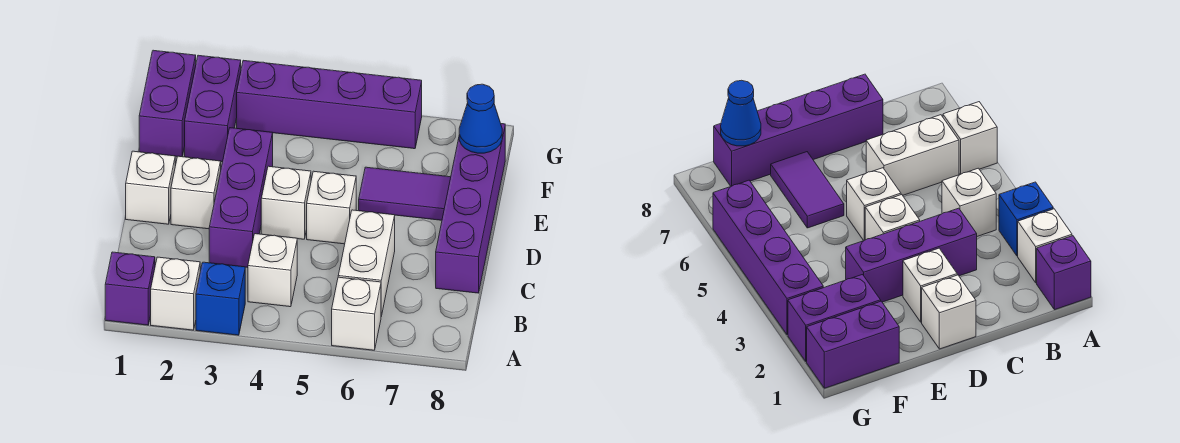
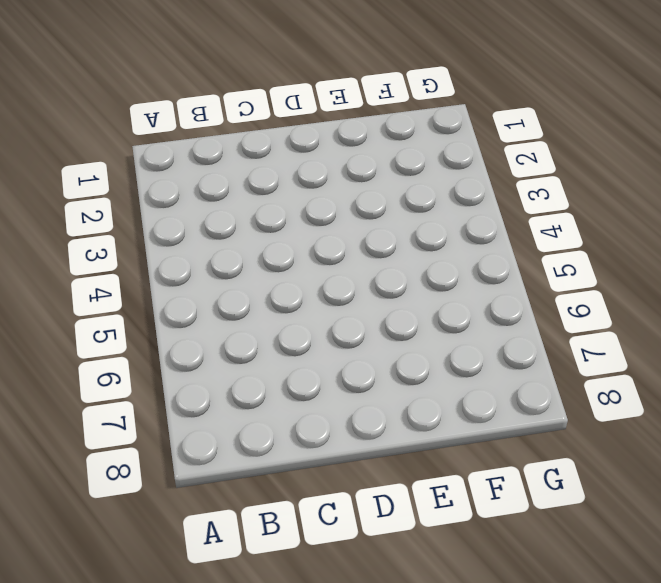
none -> purple brick A1 level 1
none -> white brick A2 level 1
none -> blue brick A3 level 1

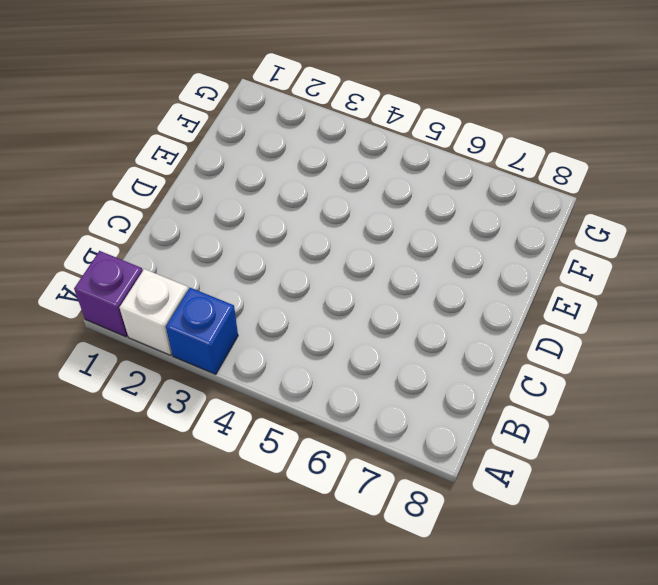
none -> white brick A6 level 1
none -> white brick B4 level 1
none -> white brick B6:C6 level 1

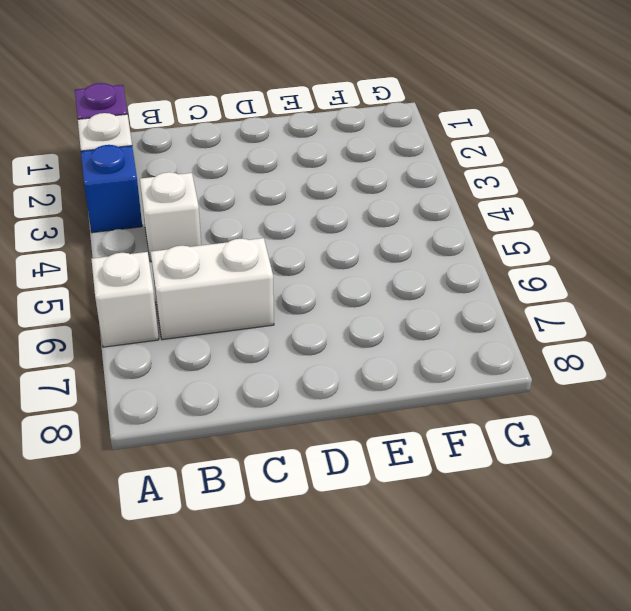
none -> purple brick C3:E3 level 1
none -> purple brick C8:F8 level 1
none -> white brick D1 level 1

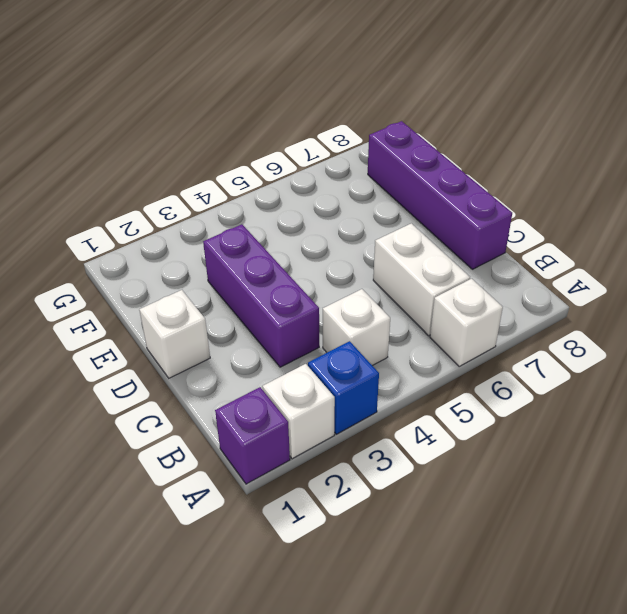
none -> white brick D2 level 1
none -> white brick D4 level 1
none -> white brick D5 level 1

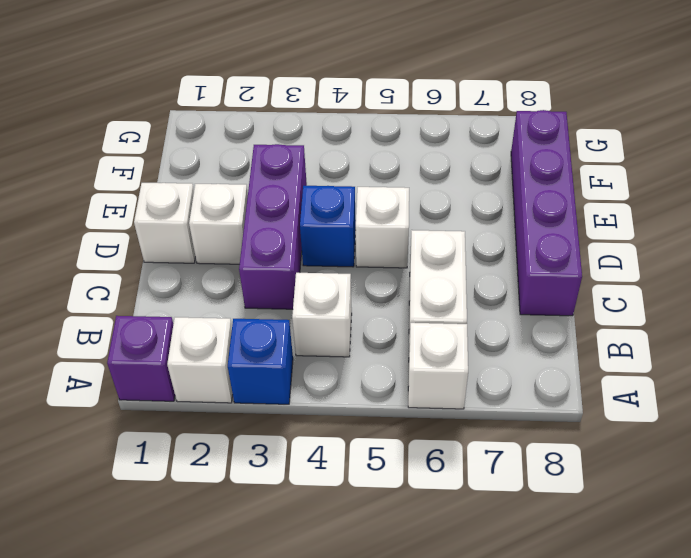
blue brick D4 level 1 -> white brick D4 level 1
none -> purple tile E6:E7 level 1
none -> purple brick F1:G1 level 1
none -> purple brick F2:G2 level 1

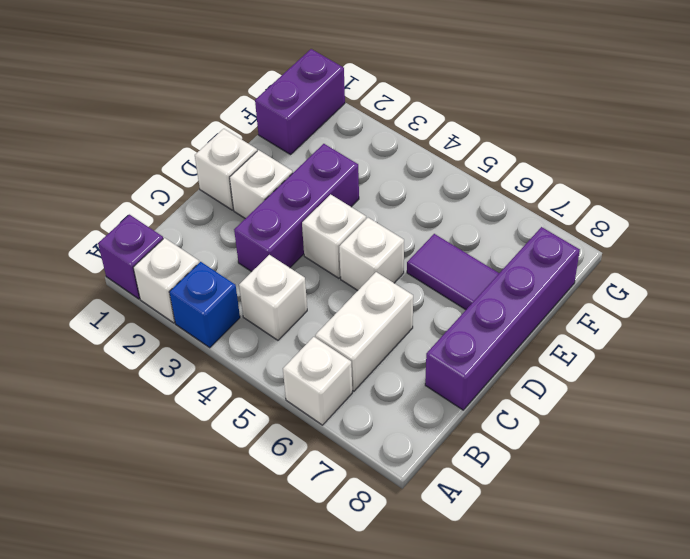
none -> purple brick F2:G2 level 1
none -> purple brick G3:G6 level 1
none -> blue cone F8 level 2

